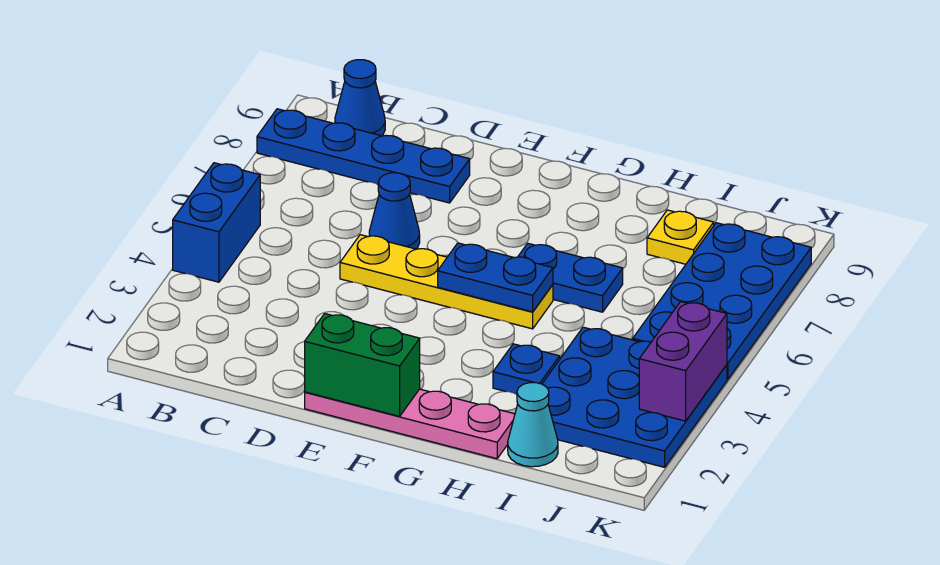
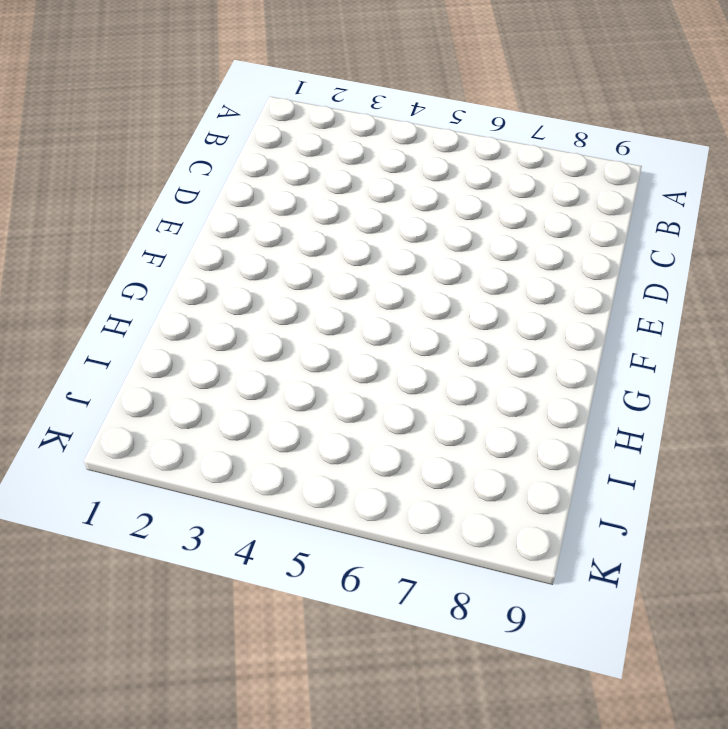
none -> blue brick A4:A5 level 1
none -> blue plate A8:D8 level 1
none -> blue cone B9 level 1

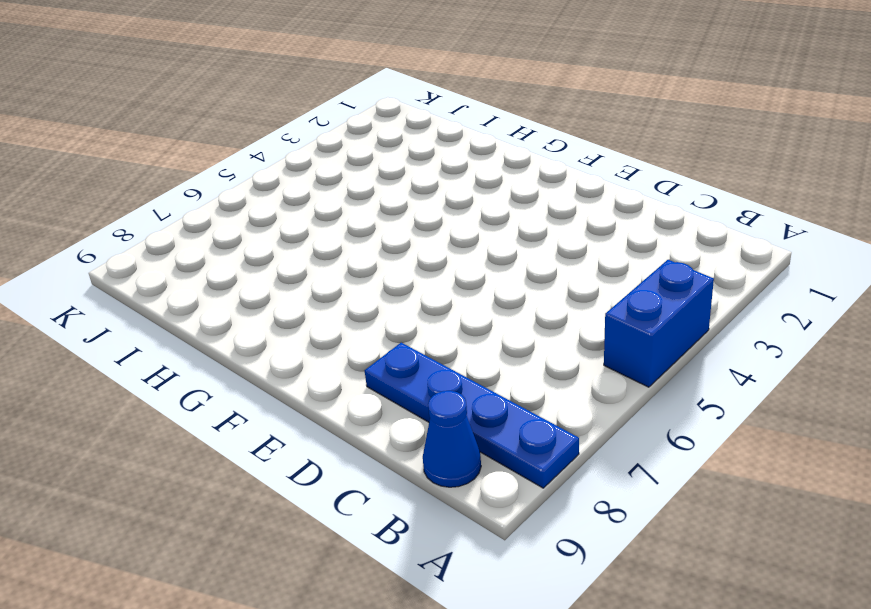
none -> yellow plate D5:G5 level 1
none -> blue cone D6 level 1
none -> pink plate E1:H1 level 1

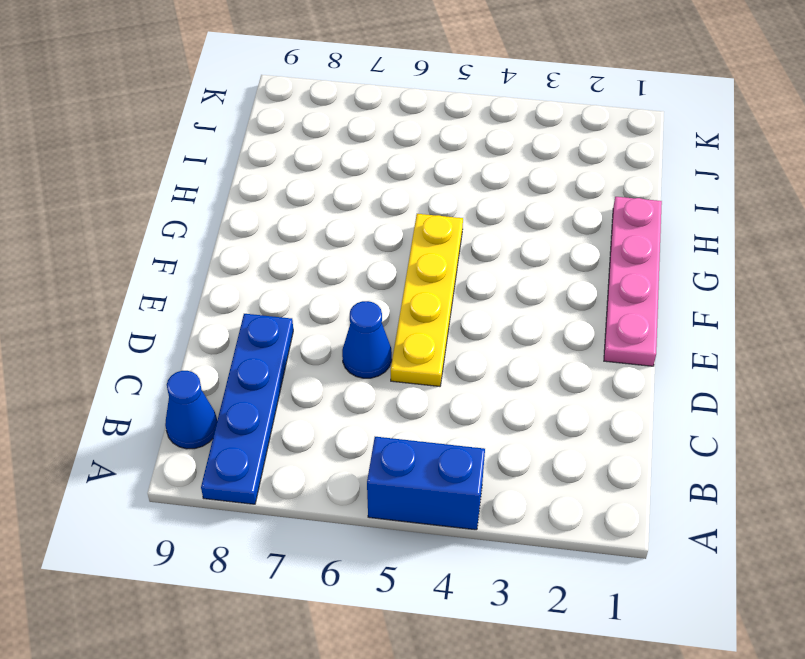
none -> blue plate G6:H6 level 1
none -> blue plate H3 level 1
none -> cyan cone I1 level 1

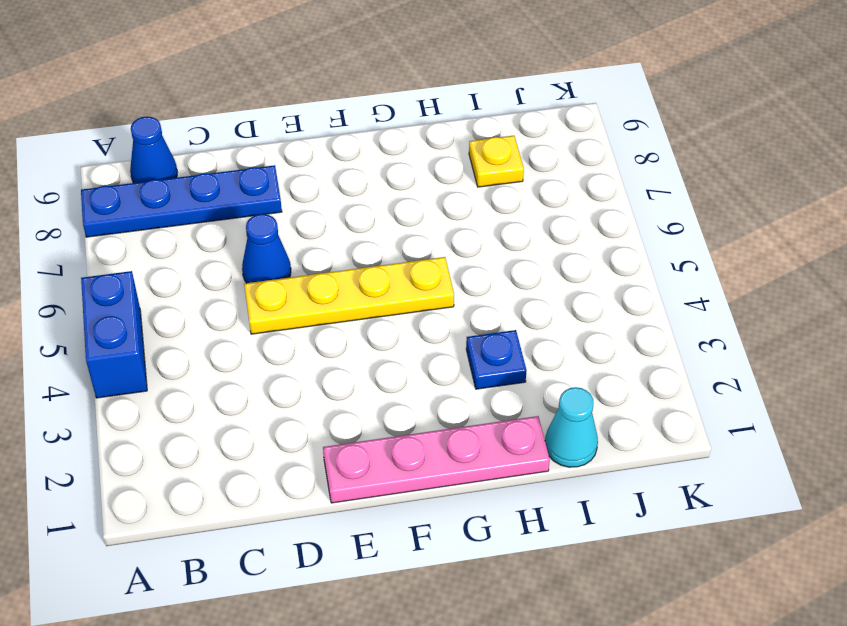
none -> blue plate G6:H6 level 1
none -> blue plate I2:K4 level 1
none -> blue plate J5:K8 level 1

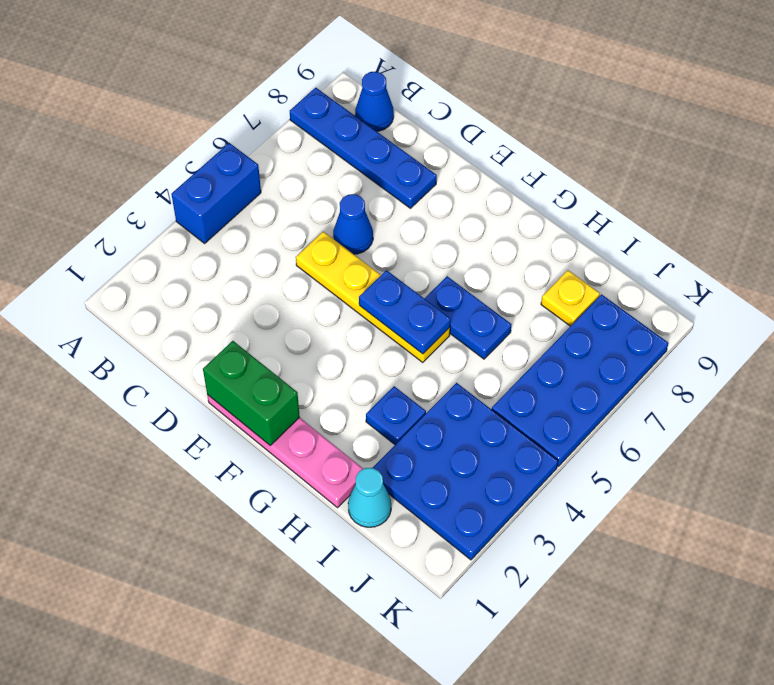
none -> purple brick K3:K4 level 2

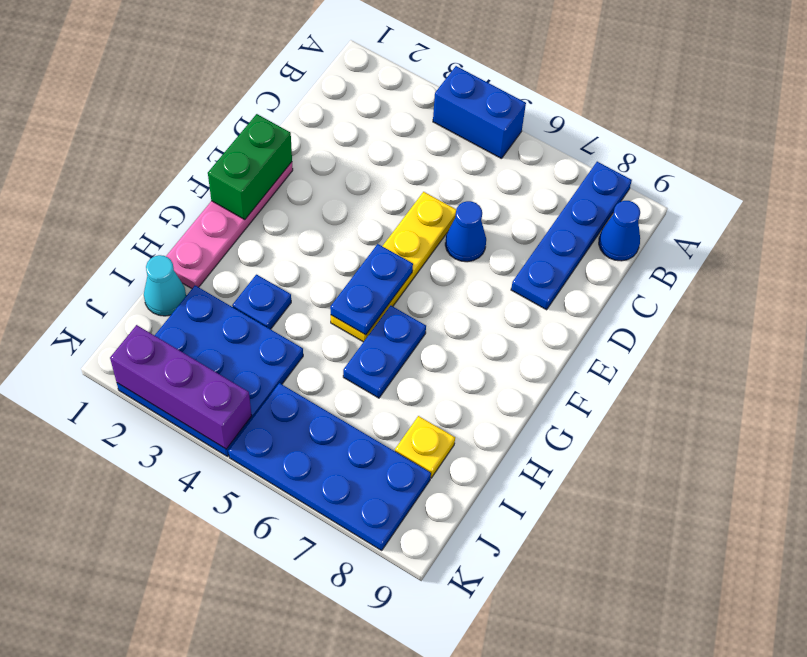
purple brick K2:K4 level 2 -> purple brick K3:K4 level 2

